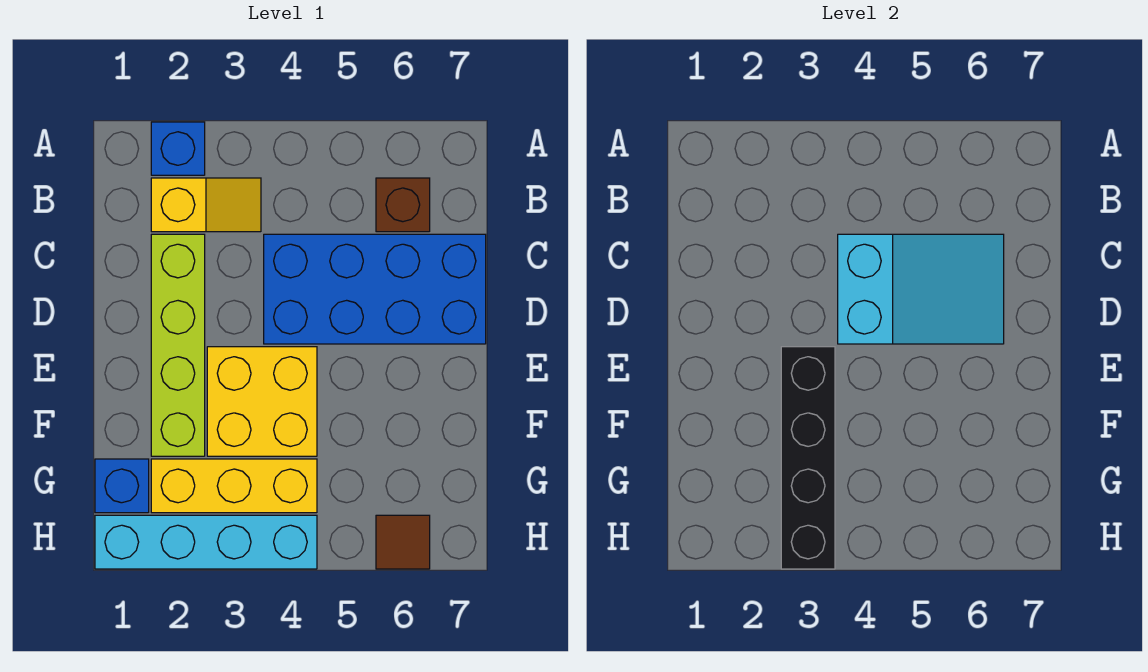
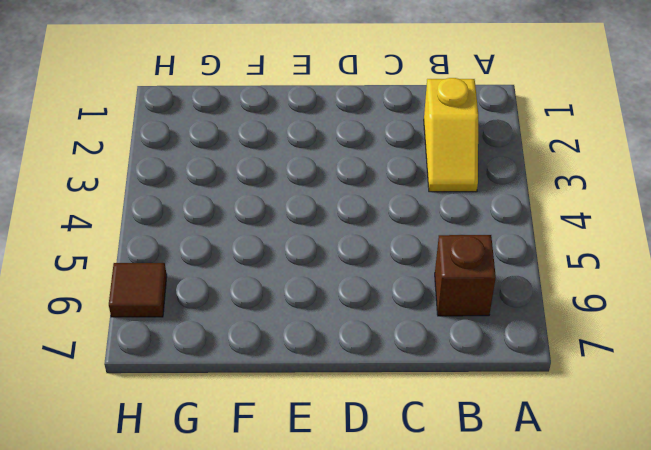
none -> blue brick A2 level 1
none -> lime brick C2:F2 level 1
none -> blue brick C4:D7 level 1

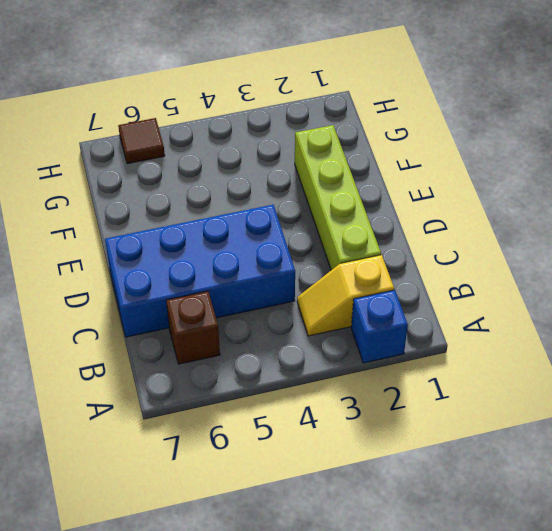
none -> yellow brick E3:F4 level 1
none -> blue brick G1 level 1
none -> yellow brick G2:G4 level 1

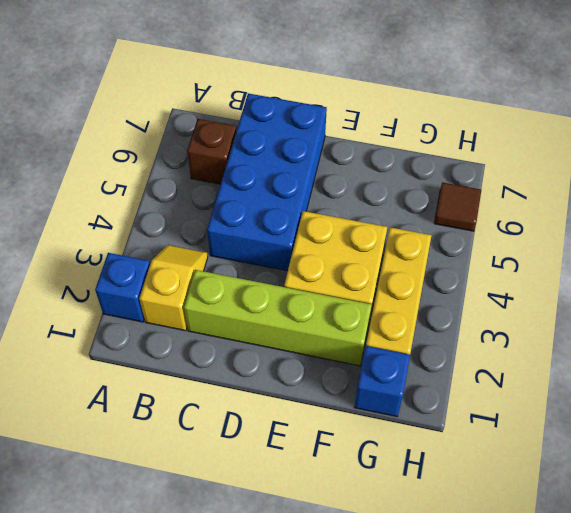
none -> cyan brick H1:H4 level 1
none -> cyan slope C4:D6 level 2 top 4
none -> black brick E3:H3 level 2

